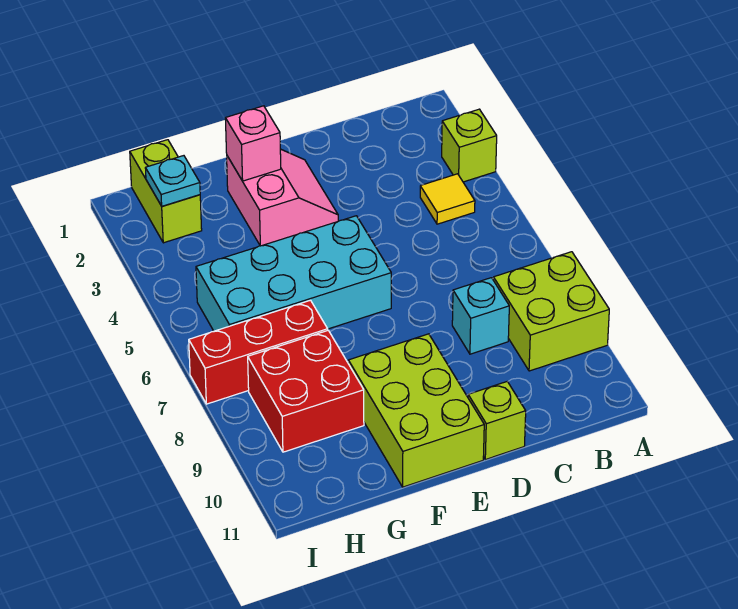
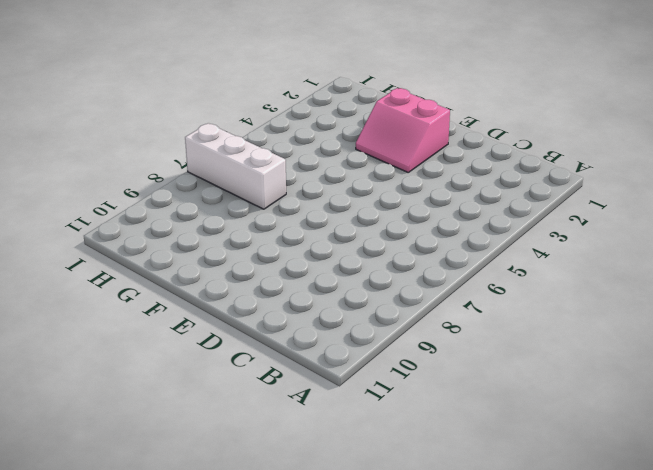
pink slope E2:F3 level 1 top 2 -> pink slope E2:F3 level 1 top F
white brick G7:I7 level 1 -> red brick G7:I7 level 1
none -> lime brick A3 level 1
none -> lime brick A8:B9 level 1
none -> yellow tile B4 level 1

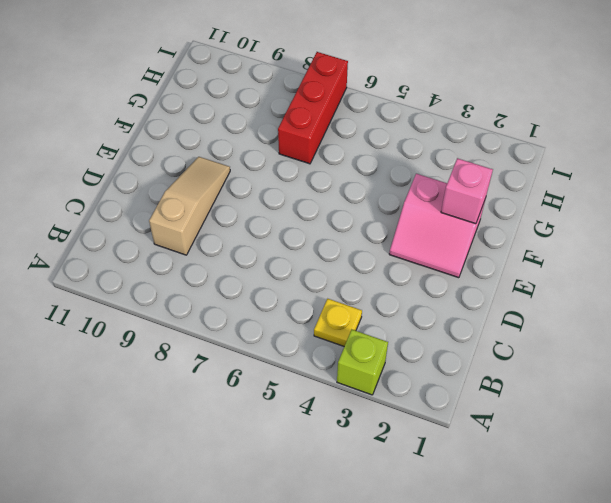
yellow plate B4 level 1 -> yellow tile B4 level 1
tan slope C9:E9 level 1 top C -> lime brick E9:F11 level 1
none -> lime brick A8:B9 level 1
none -> cyan brick C8 level 1
none -> lime brick D11 level 1

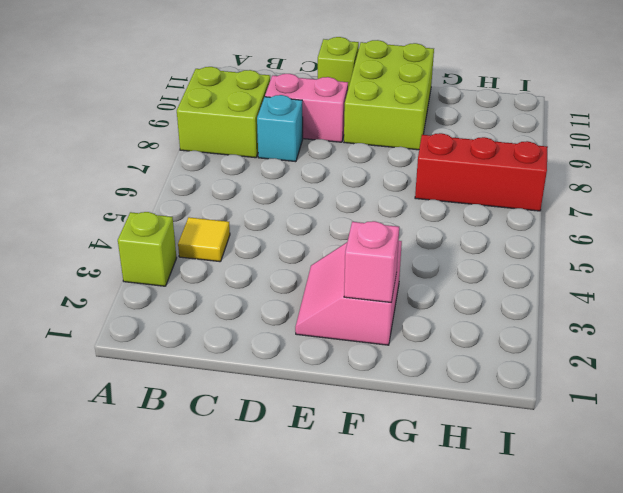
pink brick C9:D9 level 1 -> none
none -> cyan brick E5:H6 level 1
none -> red brick G8:H9 level 1
none -> lime brick H1:H2 level 1

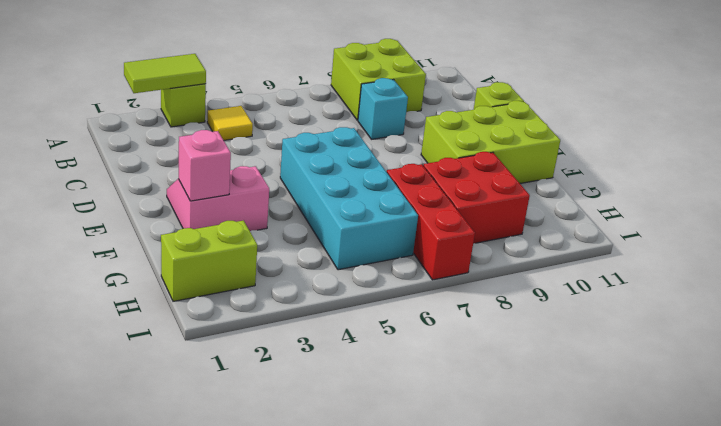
lime tile A2:A3 level 2 -> none
none -> cyan plate H2 level 2

